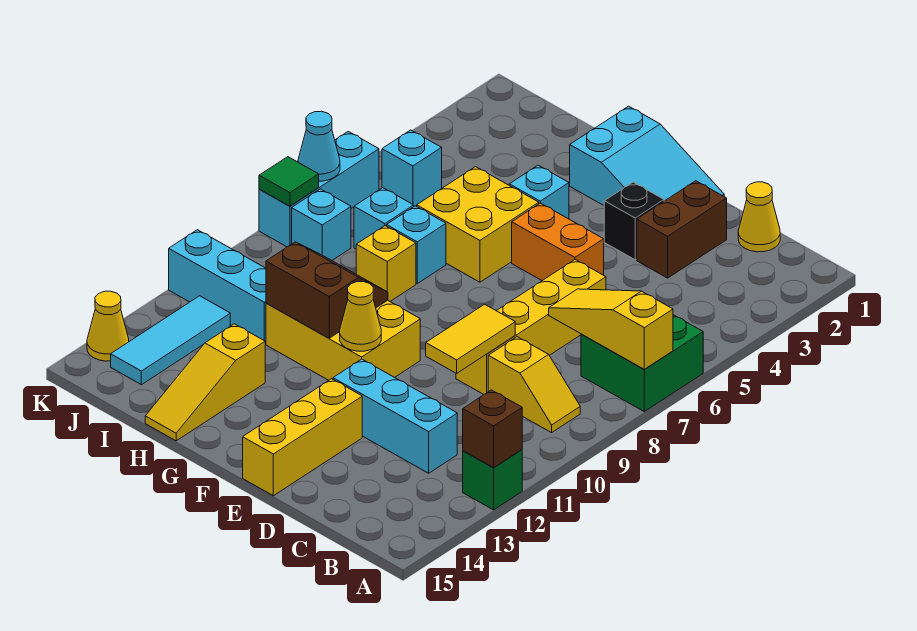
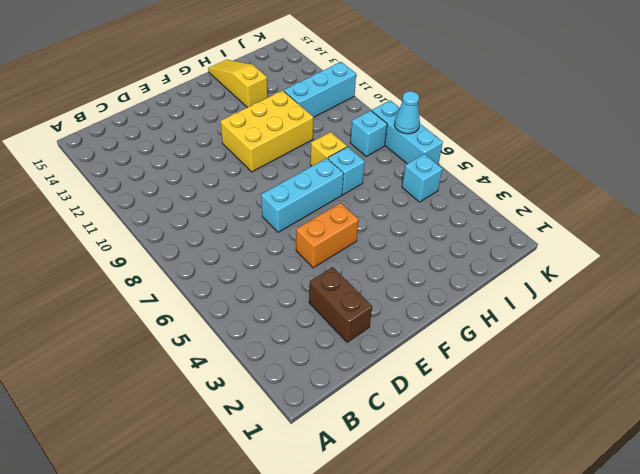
cyan brick E7:G7 level 1 -> cyan brick C12:E12 level 1
none -> green brick A6:B7 level 1
none -> green brick A12 level 1
none -> yellow slope B9:C9 level 1 top C
none -> yellow cone C1 level 1

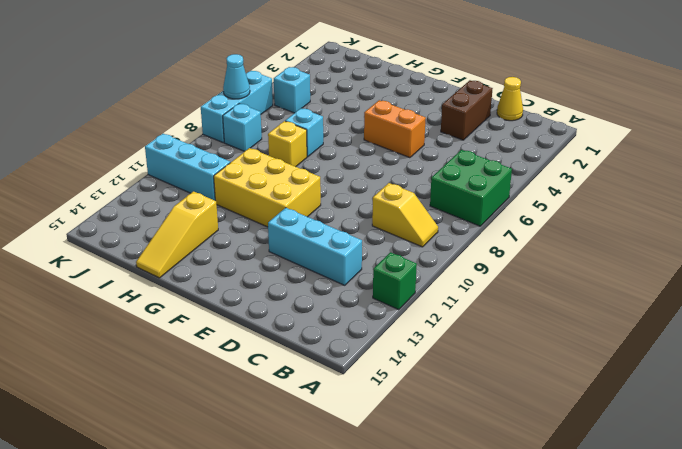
none -> yellow brick D6:D9 level 1
none -> cyan slope E1:G2 level 1 top G
none -> black brick E3 level 1
none -> yellow brick E13:E15 level 1

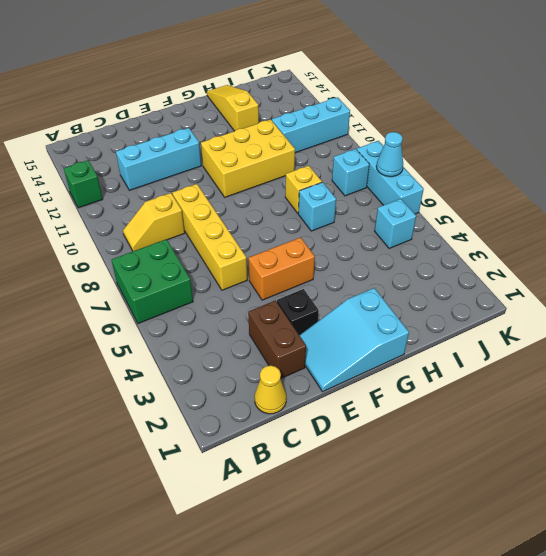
none -> yellow brick E13:E15 level 1
none -> cyan brick G4 level 1
none -> yellow brick G5:H6 level 1
none -> cyan brick I7 level 1

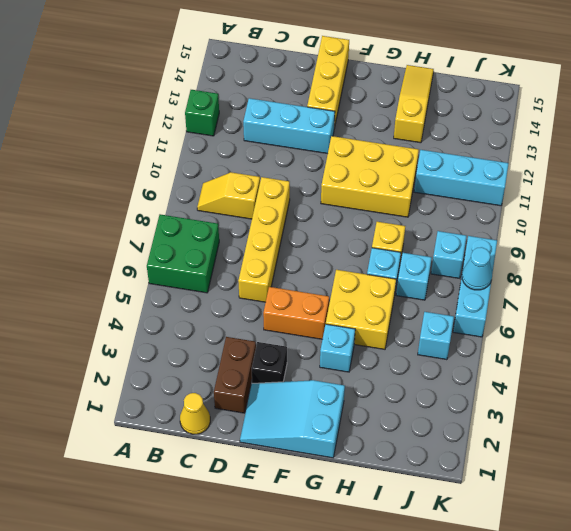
none -> cyan tile J12:J14 level 1
none -> yellow cone K14 level 1
none -> yellow slope A7:C7 level 2 top A
none -> brown brick A12 level 2

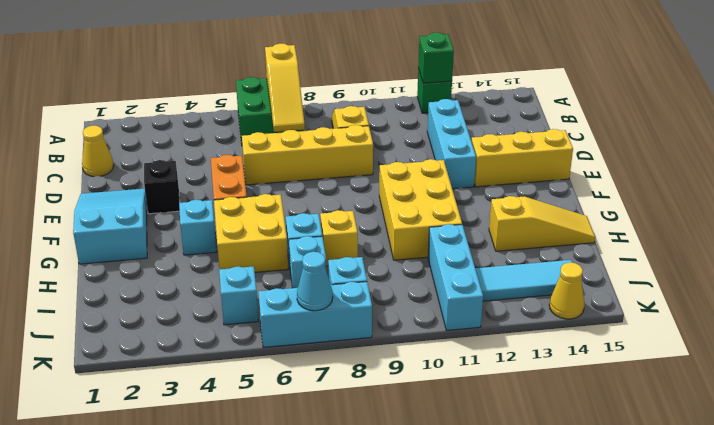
green brick A12 level 2 -> brown brick A12 level 2
none -> brown brick D2:D3 level 1
none -> yellow tile D9:D10 level 2
none -> yellow cone F11 level 2
none -> brown slope G10:H11 level 2 top 11

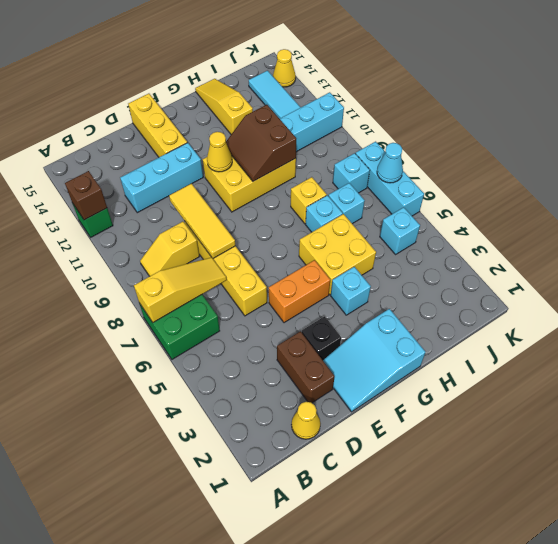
yellow tile D8:D10 level 2 -> yellow tile D9:D10 level 2
brown slope G10:H11 level 2 top H -> brown slope G10:H11 level 2 top 11
none -> green tile K8 level 2

